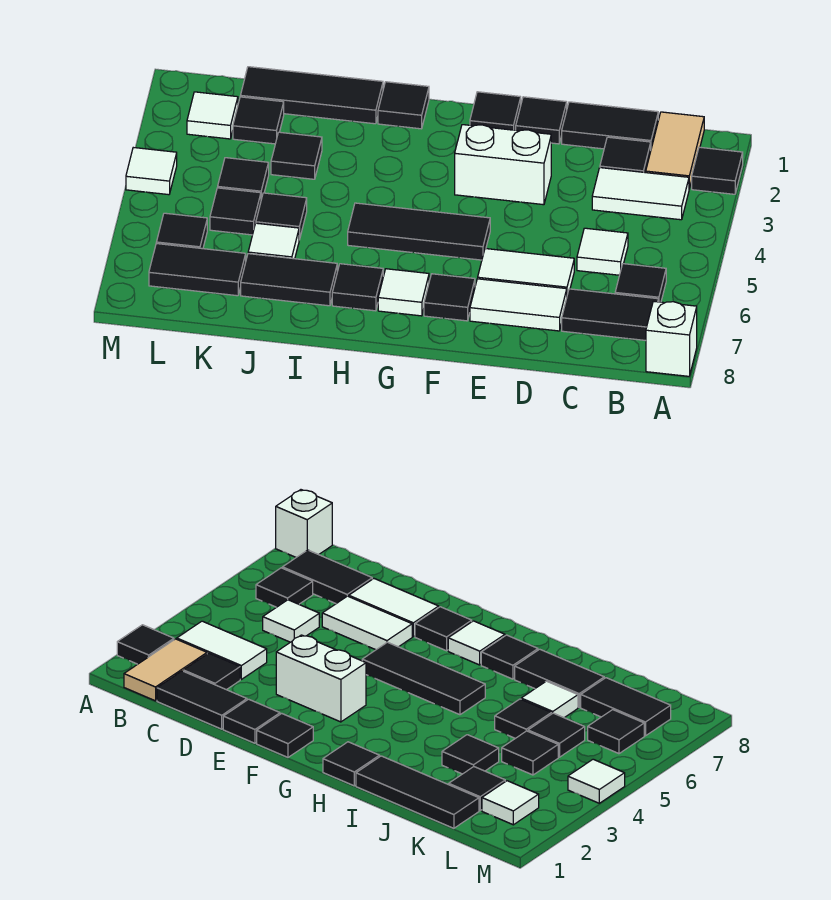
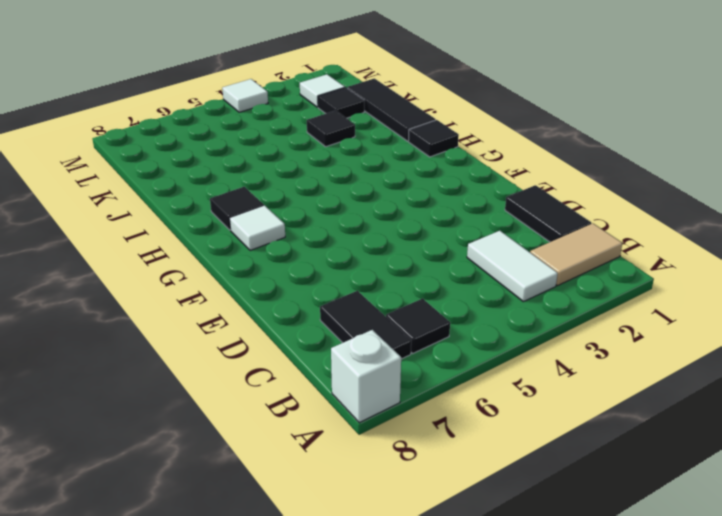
none -> black tile A2 level 1
none -> black tile C2 level 1
none -> white tile C5 level 1
none -> white tile D6:E6 level 1

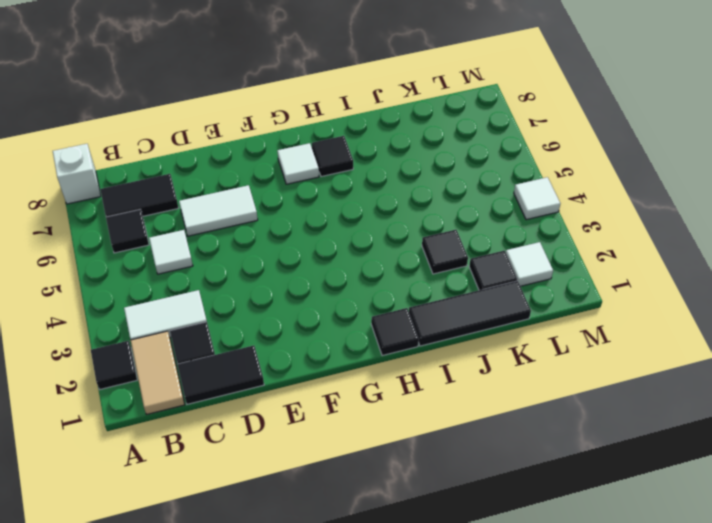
none -> white tile D7:E7 level 1
none -> black tile E1 level 1
none -> white brick E3:F3 level 1
none -> black tile F1 level 1

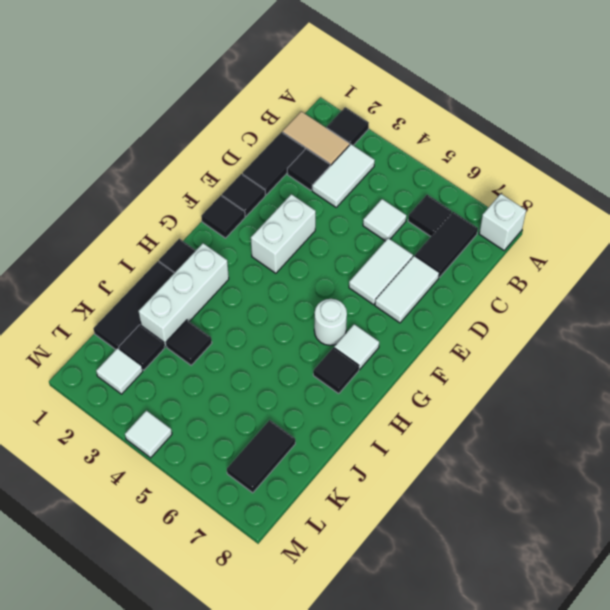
white round brick G6 level 1 -> none
white brick H2:J2 level 1 -> none
none -> black tile F5:H5 level 1
none -> black tile F7 level 1
none -> black tile I7:J7 level 1
none -> black tile J5 level 1

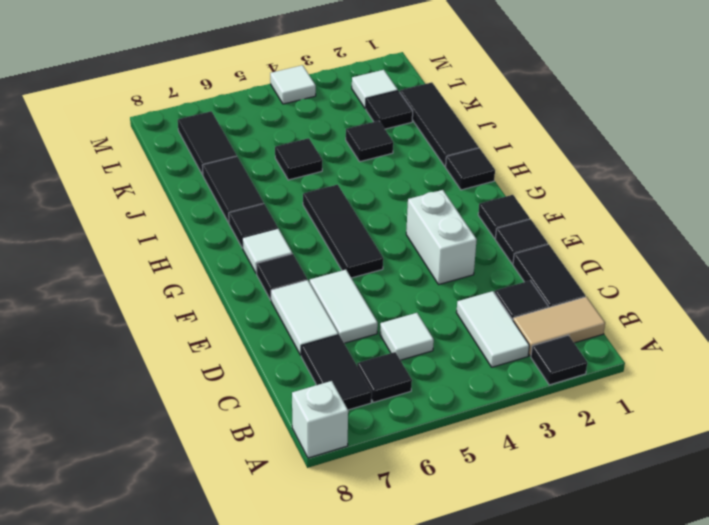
none -> white tile J6 level 1
none -> black tile K4 level 1
none -> black tile K5 level 1
none -> black tile L6 level 1

